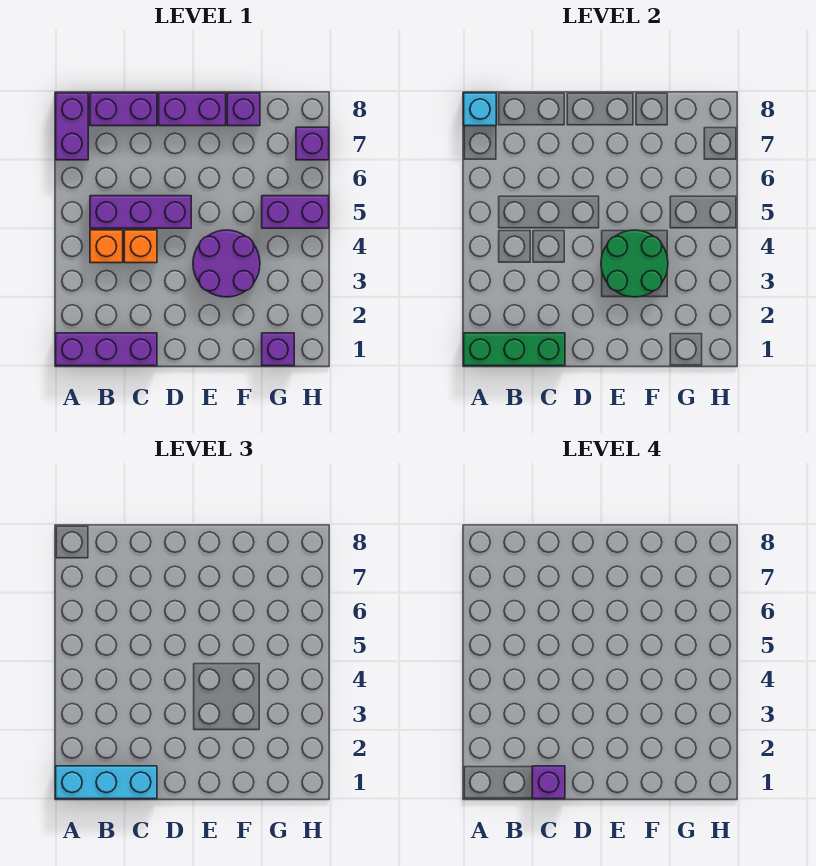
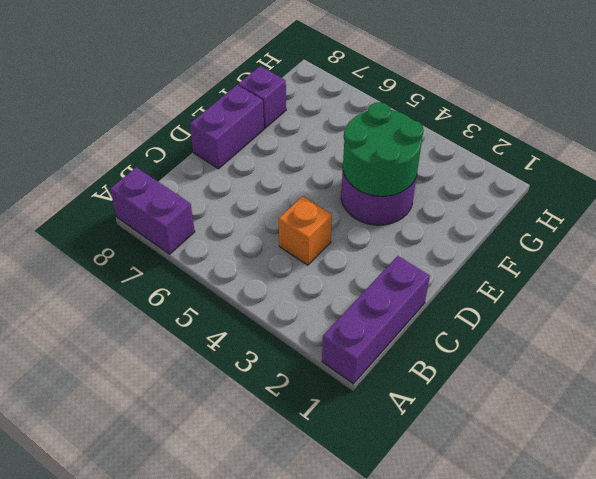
none -> orange brick B4 level 1
none -> purple brick B5:D5 level 1
none -> purple brick B8:C8 level 1

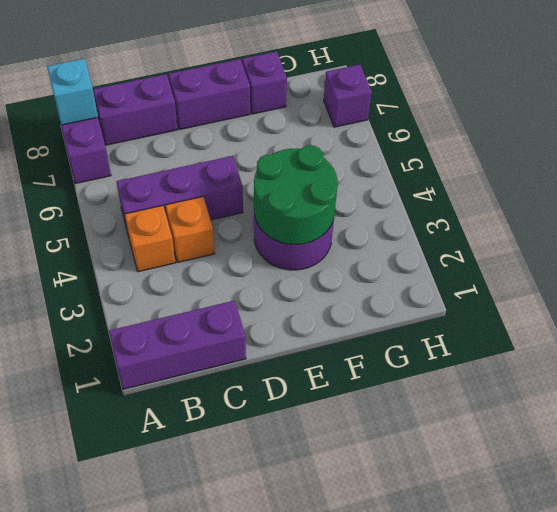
none -> purple brick G1 level 1
none -> purple brick G5:H5 level 1
none -> green brick A1:C1 level 2

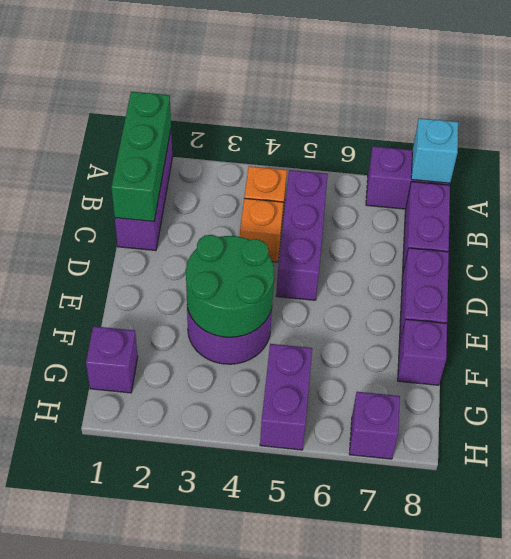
none -> cyan brick A1:C1 level 3
none -> purple brick C1 level 4

